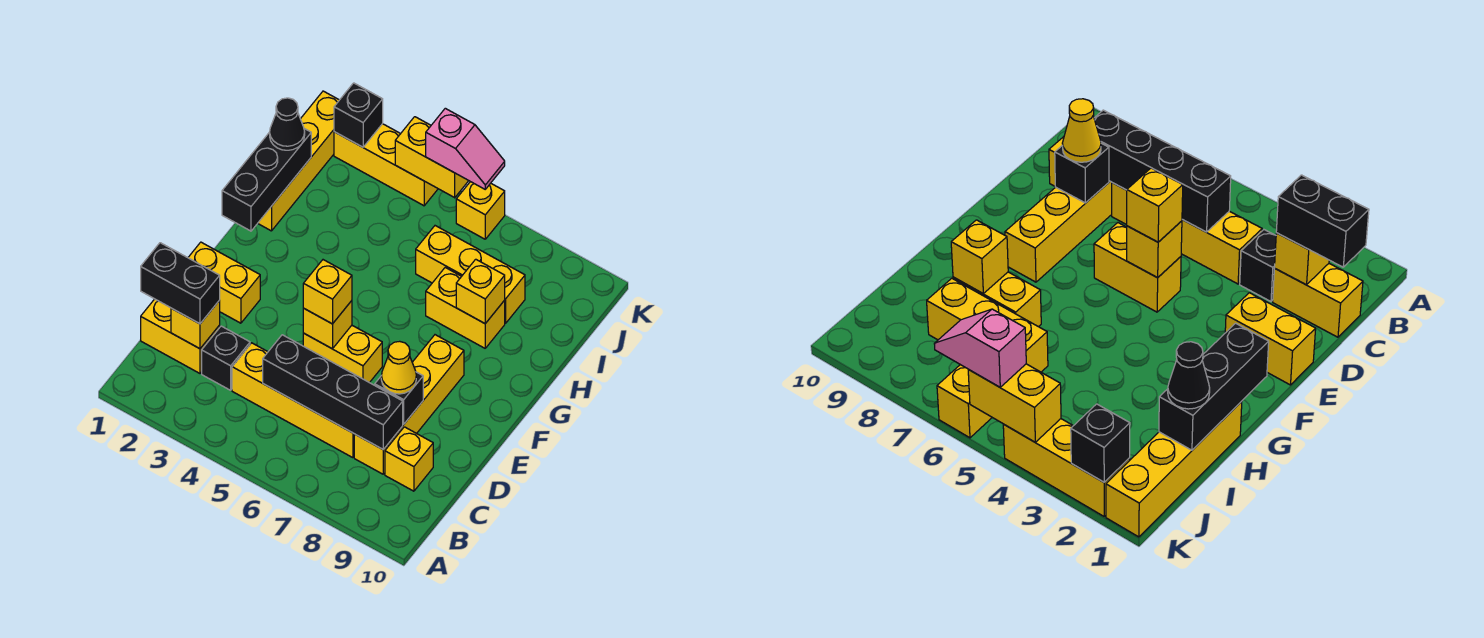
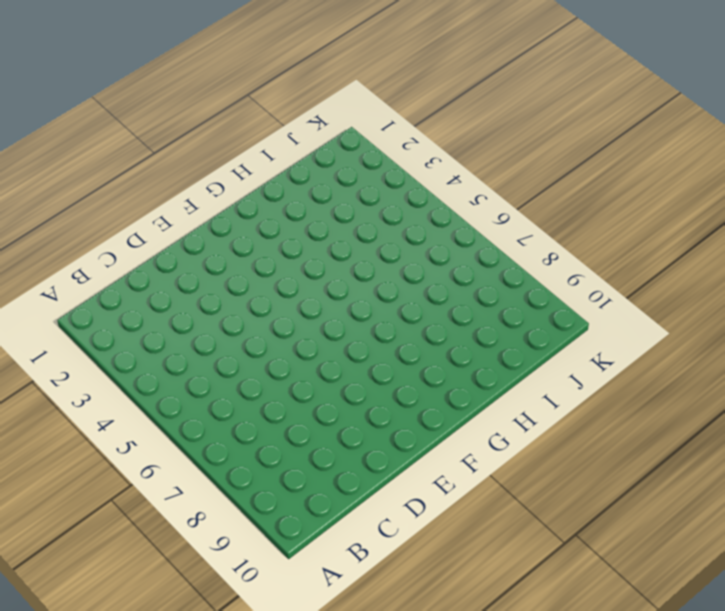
none -> yellow brick C1:C2 level 1
none -> black brick C3 level 1
none -> yellow brick C4:C7 level 1

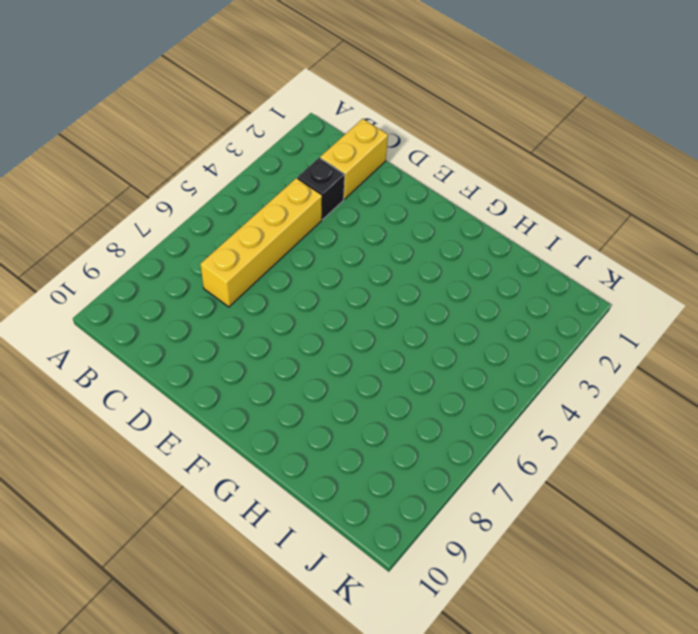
none -> yellow brick C8:F8 level 1
none -> yellow brick C9 level 1
none -> yellow brick E1:E2 level 1

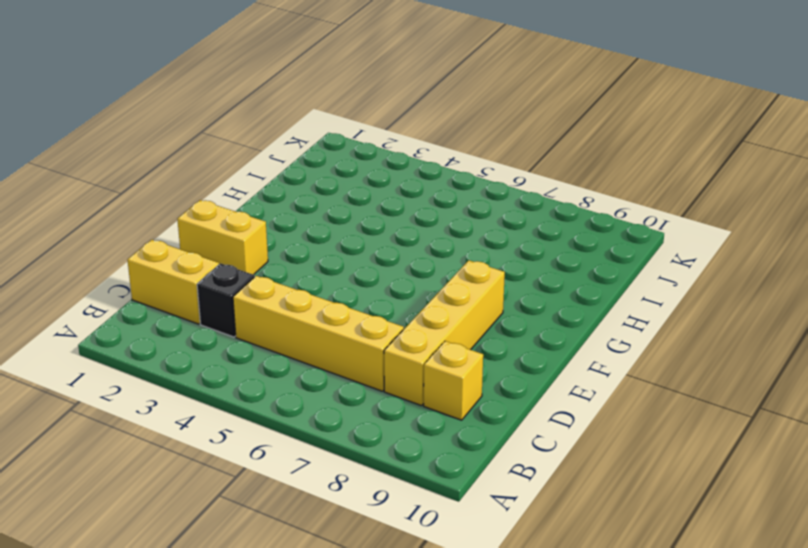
none -> yellow brick E5:E6 level 1
none -> yellow brick H1:K1 level 1
none -> yellow brick H7:H8 level 1

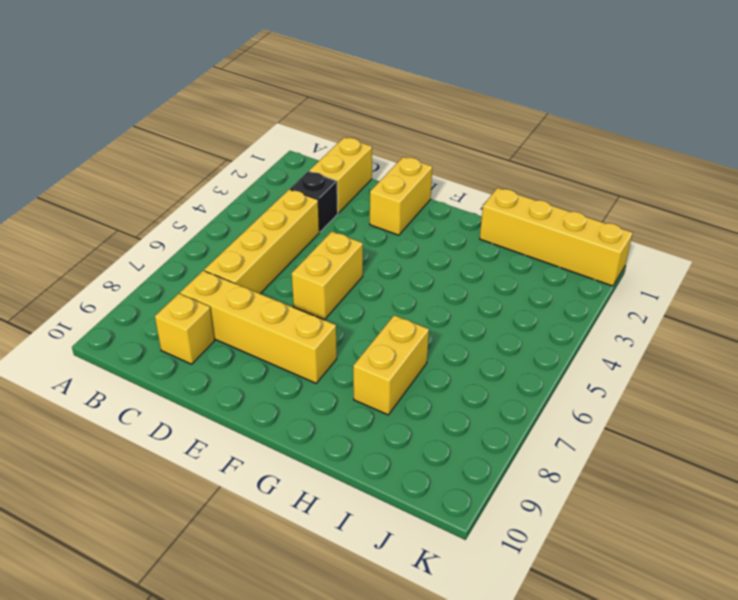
none -> yellow brick I6:I8 level 1
none -> yellow brick K2:K4 level 1
none -> yellow brick K6 level 1

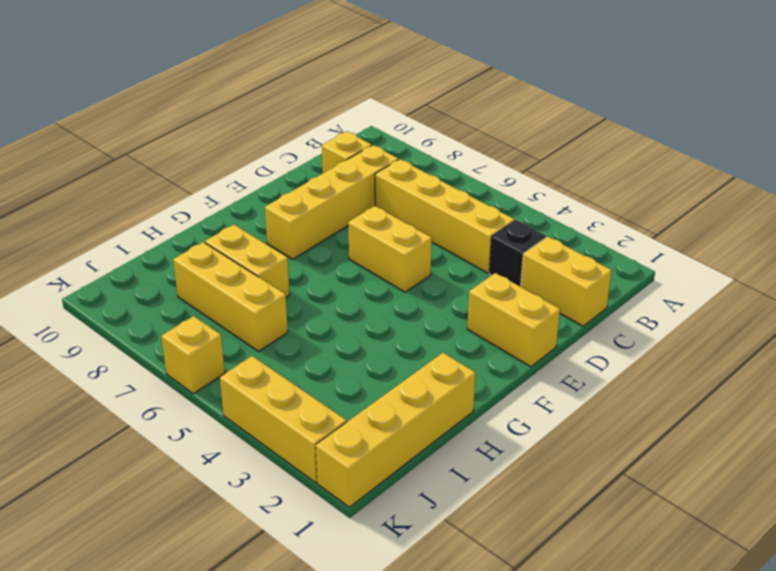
none -> yellow brick C2 level 2
none -> black brick C5:C8 level 2
none -> black brick D8 level 2

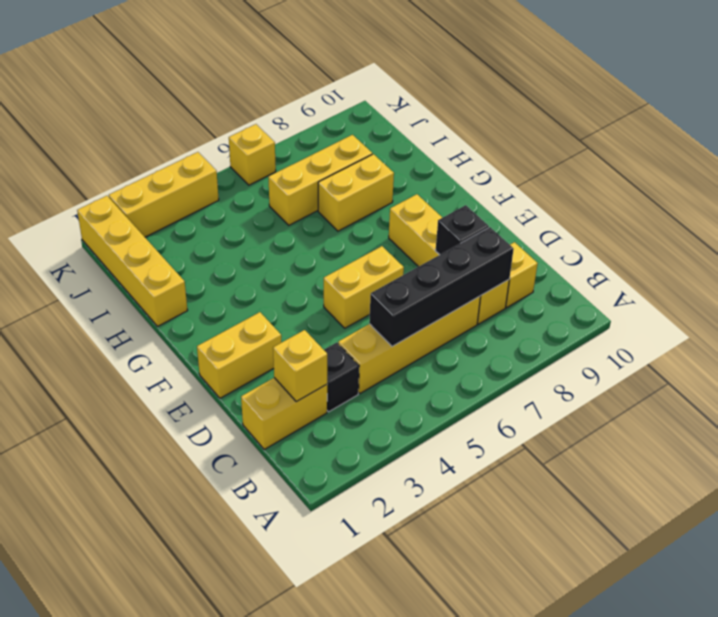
none -> yellow brick E5 level 2
none -> black brick G1:I1 level 2
none -> yellow brick H8 level 2

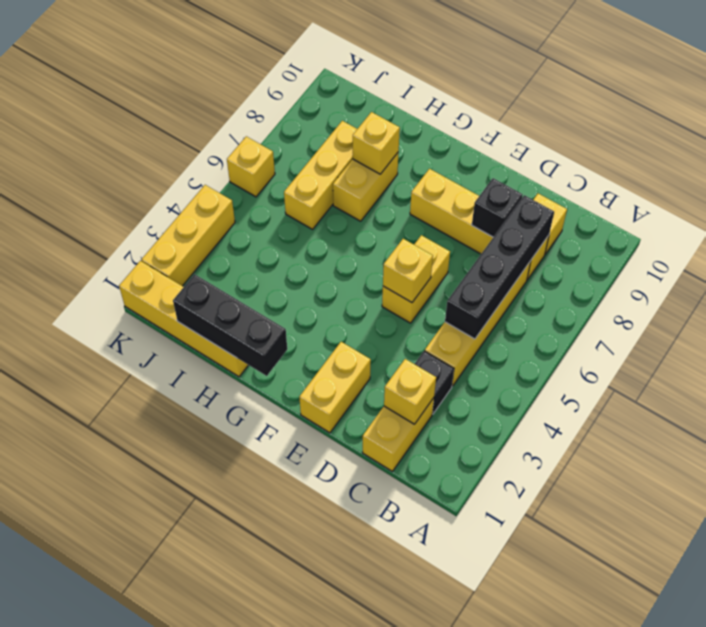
none -> black brick K2 level 2
none -> yellow brick K4:K5 level 2
none -> black brick C1:C2 level 3

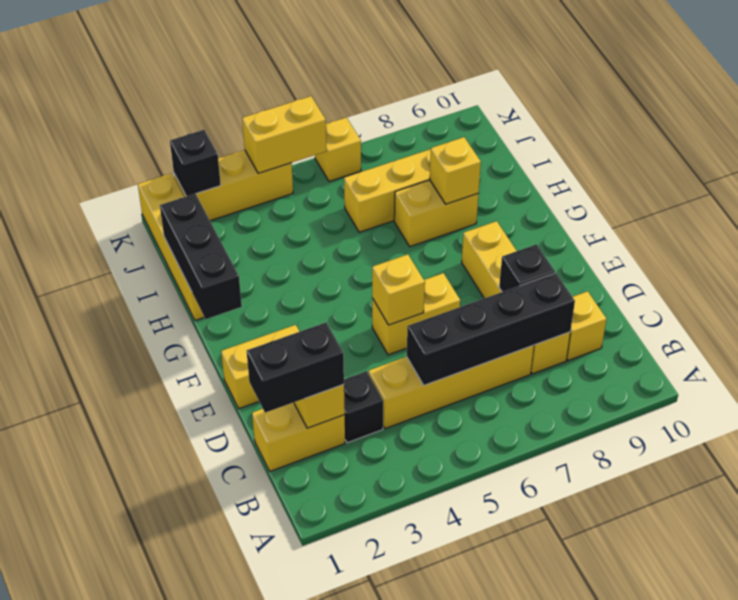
none -> yellow cone D8 level 3
none -> yellow brick E5 level 3
none -> black cone I1 level 3

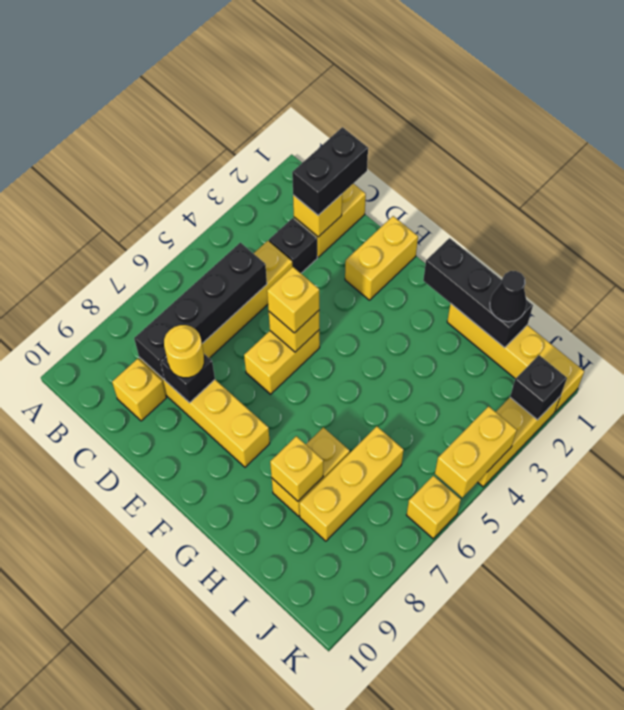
yellow round brick D8 level 3 -> yellow cone D8 level 3
none -> pink slope K5:K6 level 3 top 5

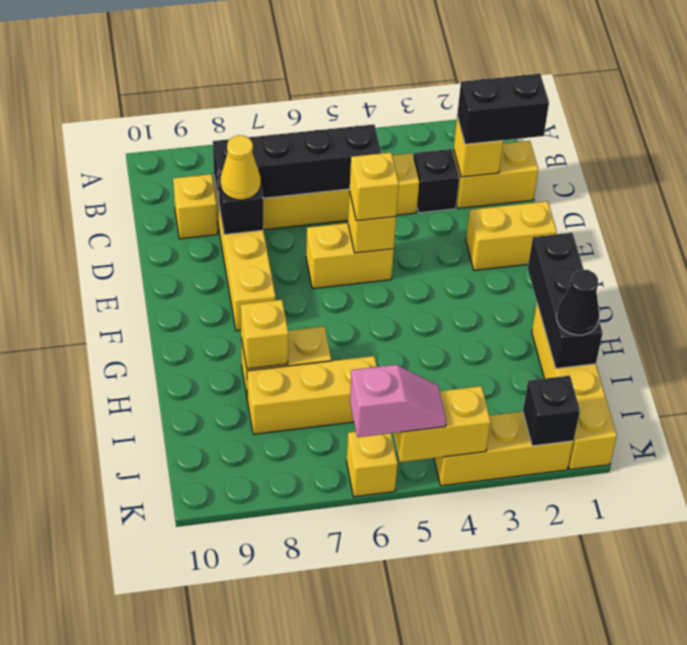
pink slope K5:K6 level 3 top 6 -> pink slope K5:K6 level 3 top 5

